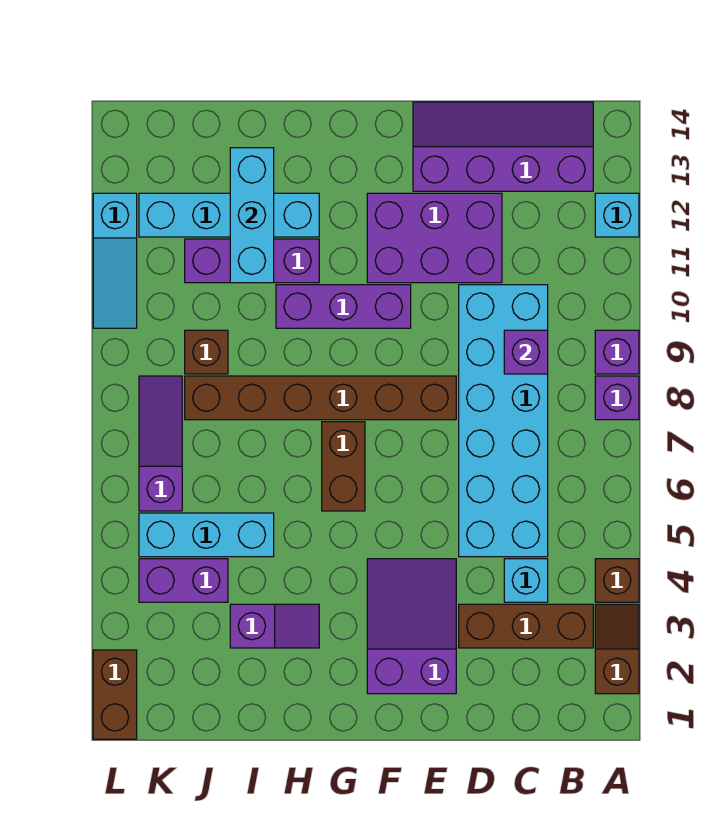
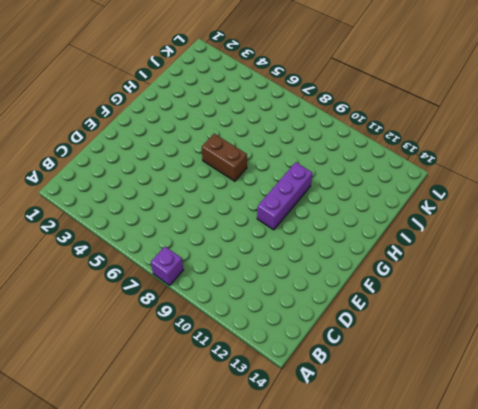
none -> brown slope A2:A3 level 1 top 2
none -> brown brick A4 level 1
none -> purple brick A9 level 1

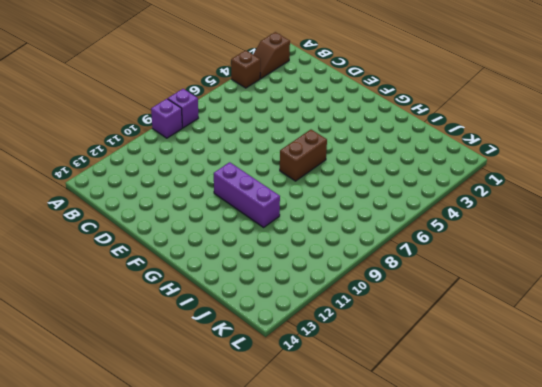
none -> cyan brick A12 level 1
none -> brown brick B3:D3 level 1
none -> purple slope B13:E14 level 1 top 13

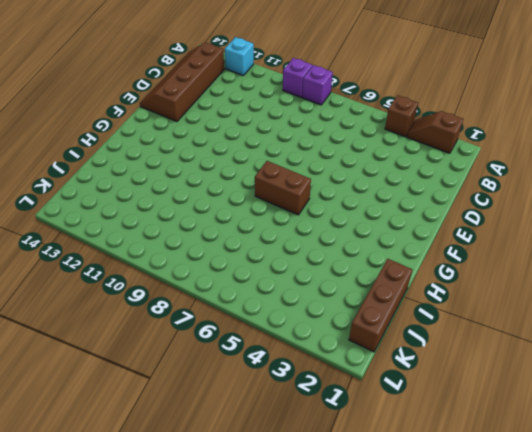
brown slope B13:E14 level 1 top 13 -> purple slope B13:E14 level 1 top 13
brown brick I1:K1 level 1 -> brown brick B3:D3 level 1
none -> cyan brick C4 level 1
none -> cyan brick C5:D10 level 1
none -> purple brick D11:F12 level 1

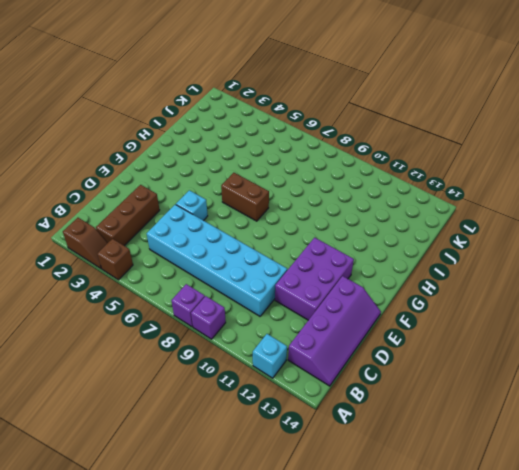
cyan brick E5 level 1 -> cyan brick C4 level 1
none -> purple slope E2:F4 level 1 top 2
none -> brown brick E8:J8 level 1
none -> purple brick F10:H10 level 1

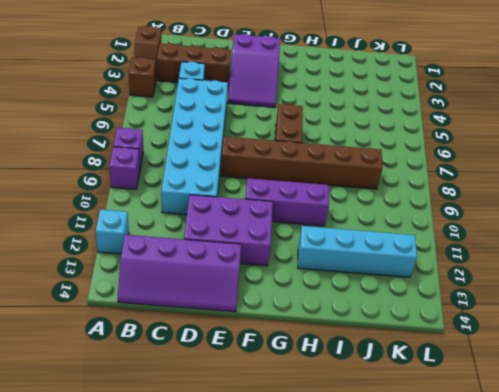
none -> purple slope H3:I3 level 1 top I
none -> purple brick H11:J11 level 1
none -> cyan brick I5:K5 level 1

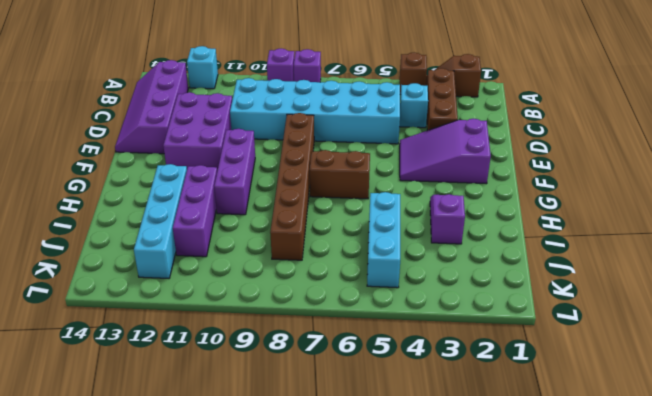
none -> purple brick J4:K4 level 1
none -> brown brick J9 level 1
none -> purple slope K6:K8 level 1 top 6

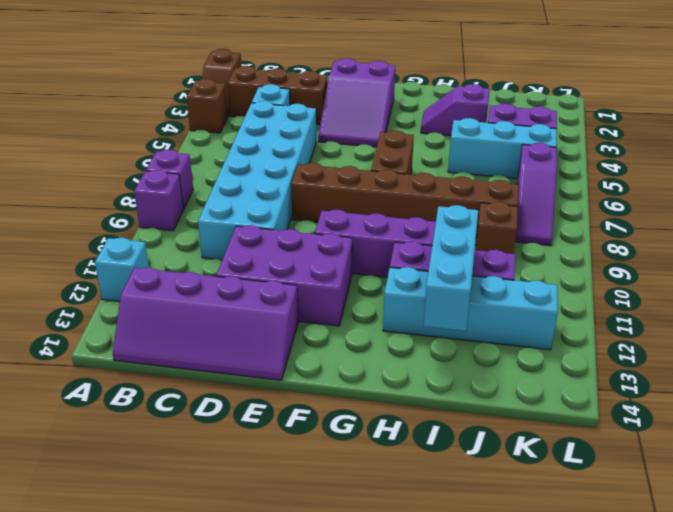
none -> brown brick L1:L2 level 1
none -> cyan slope L10:L12 level 1 top 12
none -> purple brick C9 level 2

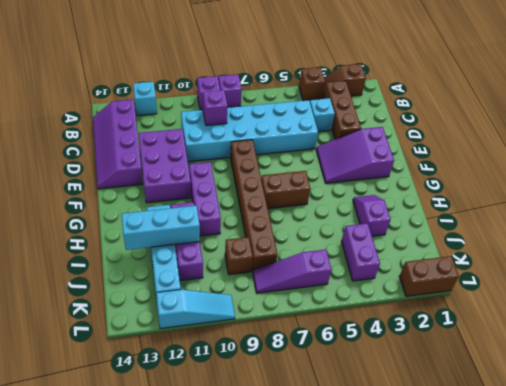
none -> cyan brick I5:K5 level 1

